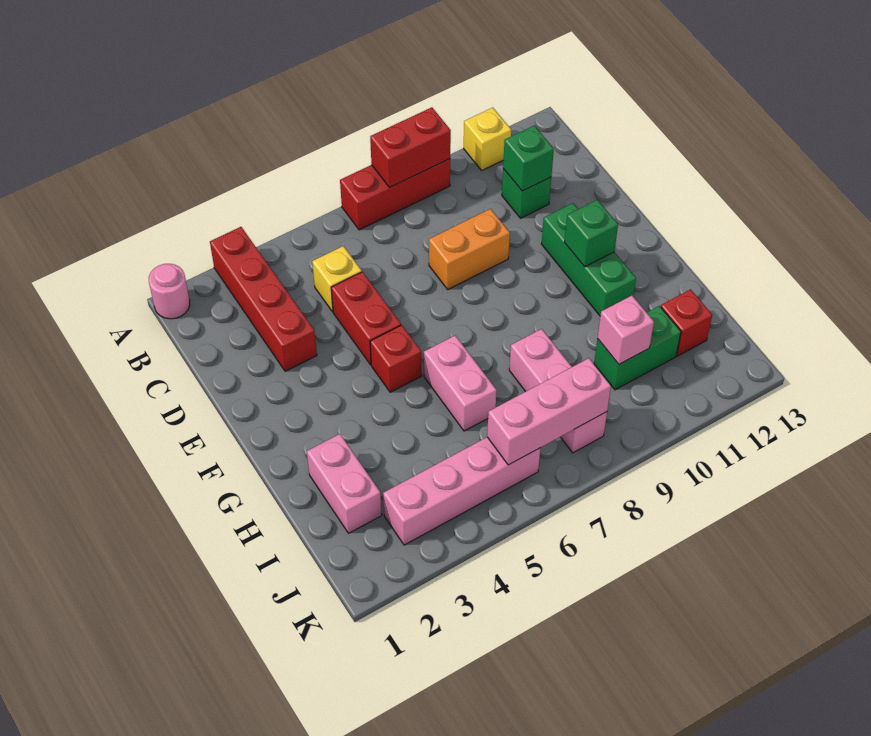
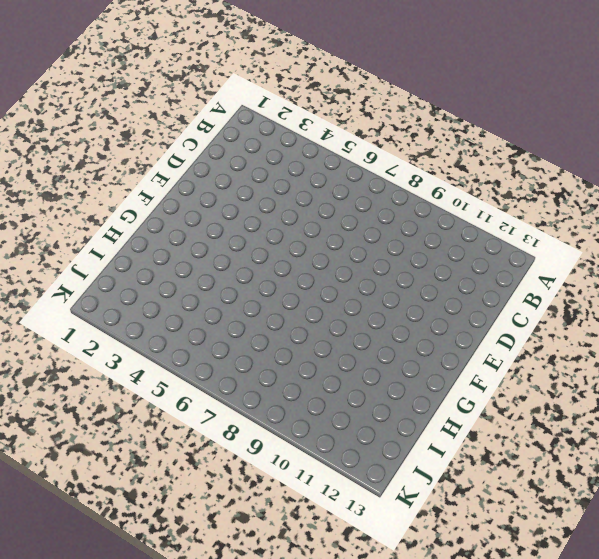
none -> pink round brick A1 level 1
none -> red brick A3:D3 level 1
none -> red brick A7:A9 level 1

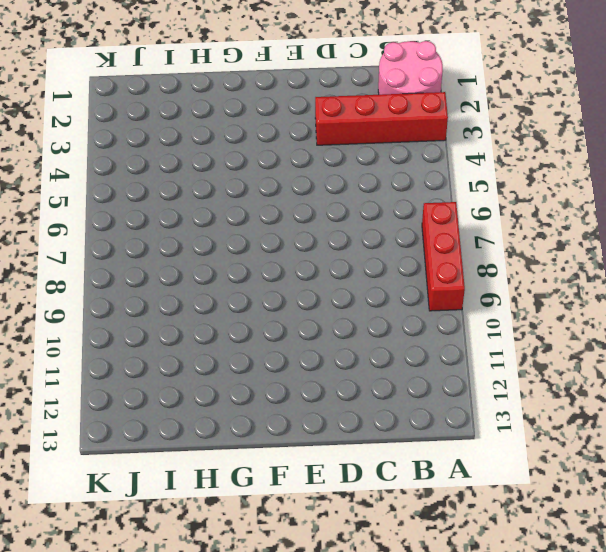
pink round brick A1:B2 level 1 -> pink round brick A1 level 1
none -> yellow brick A11 level 1
none -> yellow brick C5 level 1
none -> green brick C11 level 1

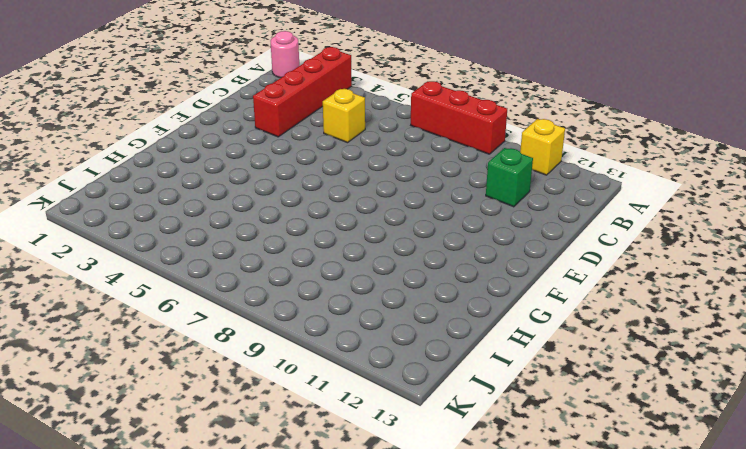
none -> red brick D5:E5 level 1
none -> orange brick D8:D9 level 1
none -> green brick E11:G11 level 1

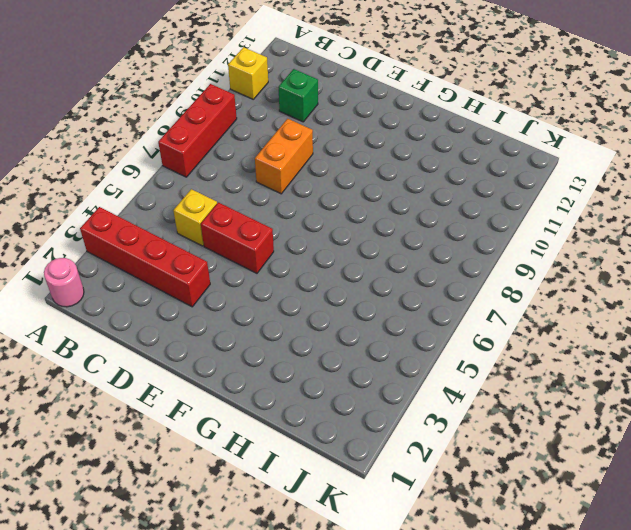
none -> green brick E11:G11 level 1
none -> red brick F5 level 1
none -> pink brick G6:H6 level 1

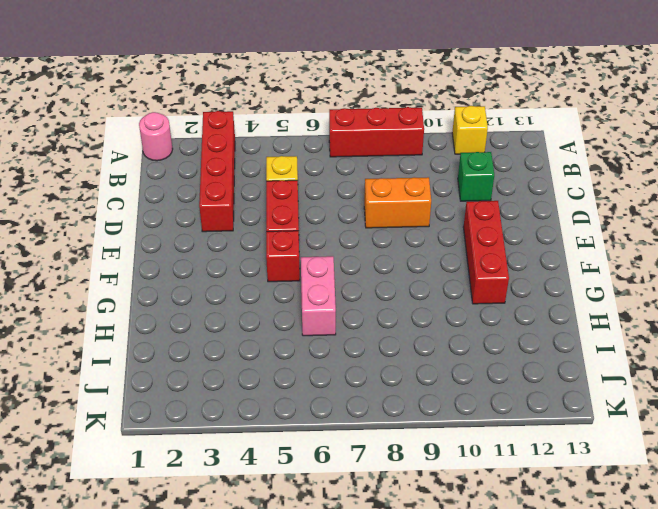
red brick E11:G11 level 1 -> green brick E11:G11 level 1
none -> pink brick H2:I2 level 1
none -> pink brick H8:J8 level 1
none -> green brick I10:I11 level 1

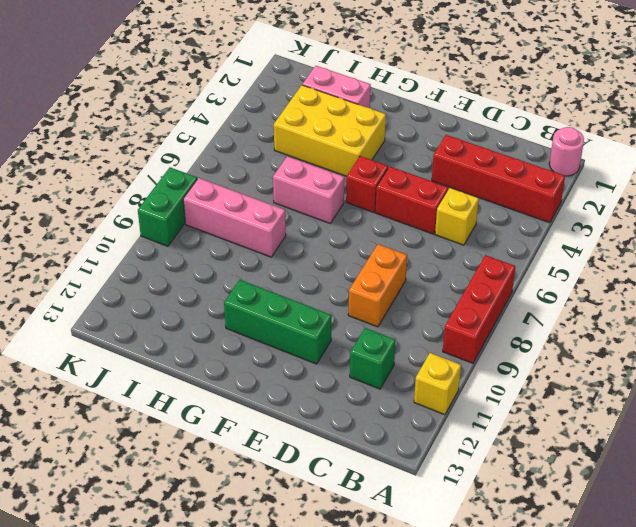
yellow brick G3:I4 level 1 -> none
green brick K8:K9 level 1 -> green brick I10:I11 level 1
none -> red brick I12 level 1
none -> pink brick J3:J6 level 1
none -> red brick A8:A9 level 2

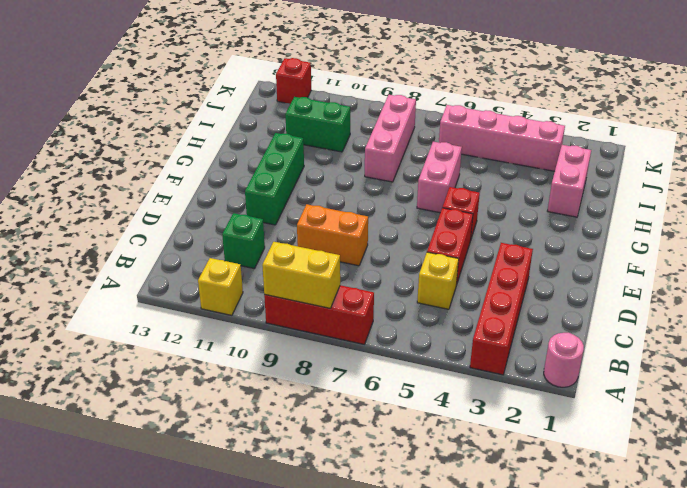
yellow brick A8:A9 level 2 -> red brick A8:A9 level 2
red brick K12 level 1 -> red brick I12 level 1
none -> green brick C11 level 2
none -> green brick F11 level 2
none -> pink brick I10 level 2

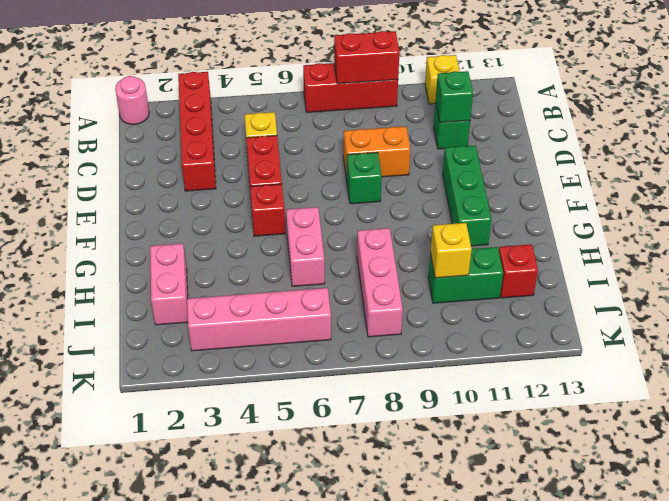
green brick E8 level 1 -> green brick F11 level 2
yellow brick I10 level 2 -> pink brick I10 level 2
none -> pink brick J6:J8 level 2

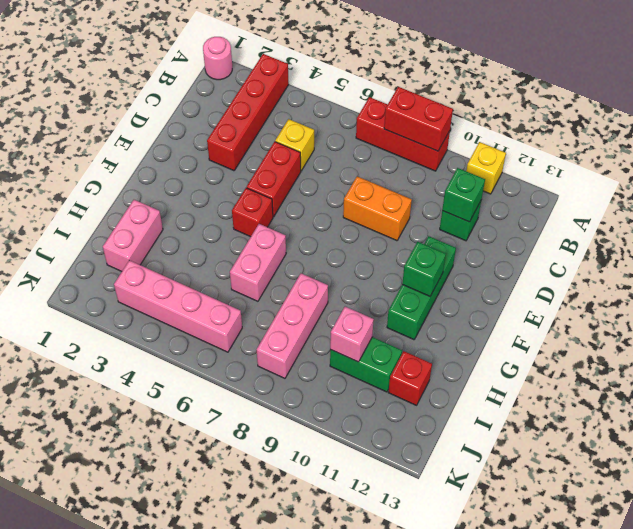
none -> pink brick J6:J8 level 2

